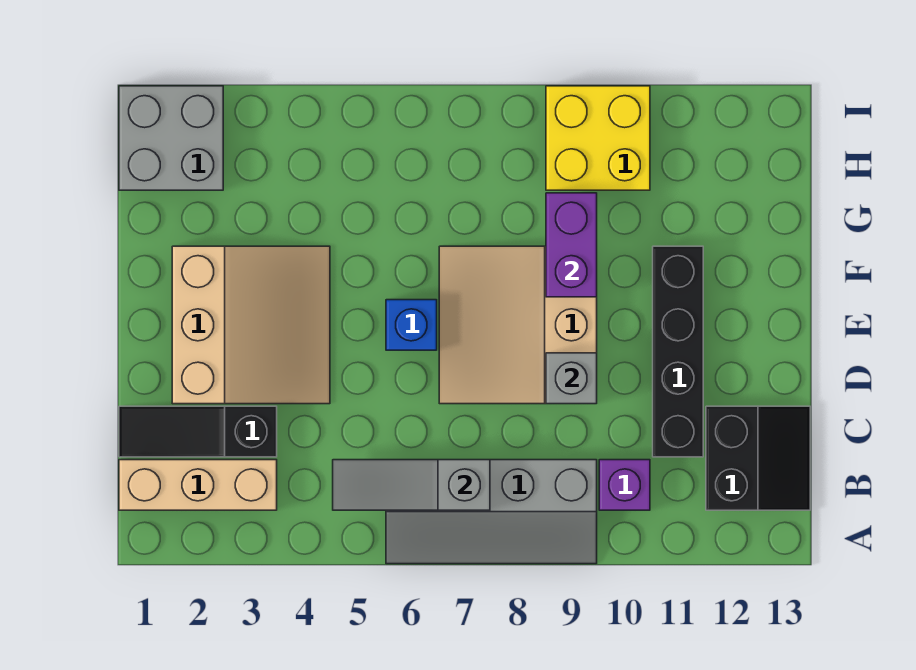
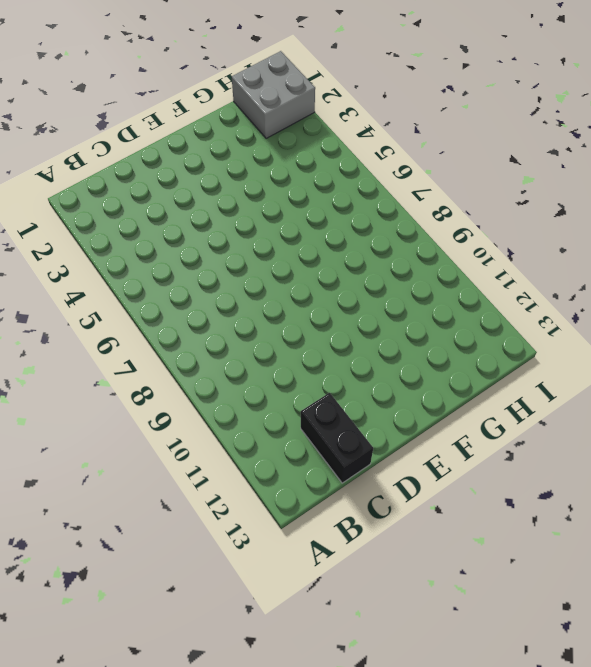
black brick C12:C13 level 1 -> black slope B12:C13 level 1 top 12
none -> grey slope A6:B9 level 1 top B
none -> tan brick B1:B3 level 1
none -> purple brick B10 level 1

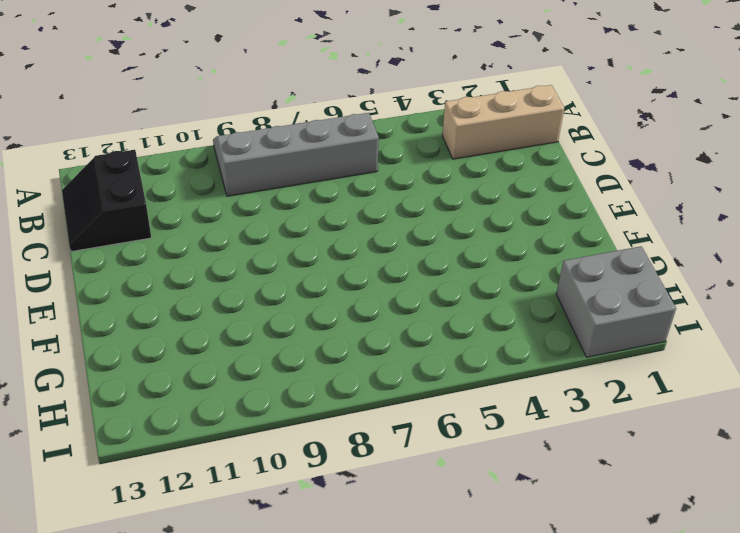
none -> purple brick B10 level 1
none -> black slope C1:C3 level 1 top 3
none -> black brick C11:F11 level 1

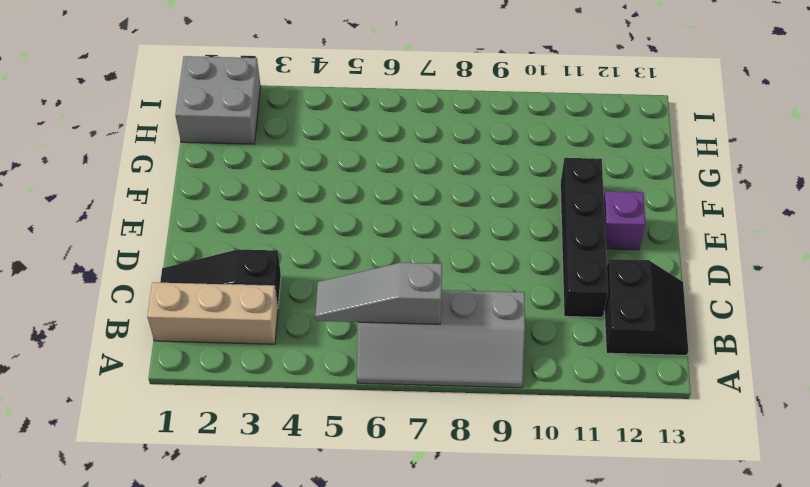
purple brick E12 level 1 -> purple brick B10 level 1
none -> tan slope D2:F4 level 1 top 2
none -> tan slope D7:F9 level 1 top 9
none -> blue brick E6 level 1

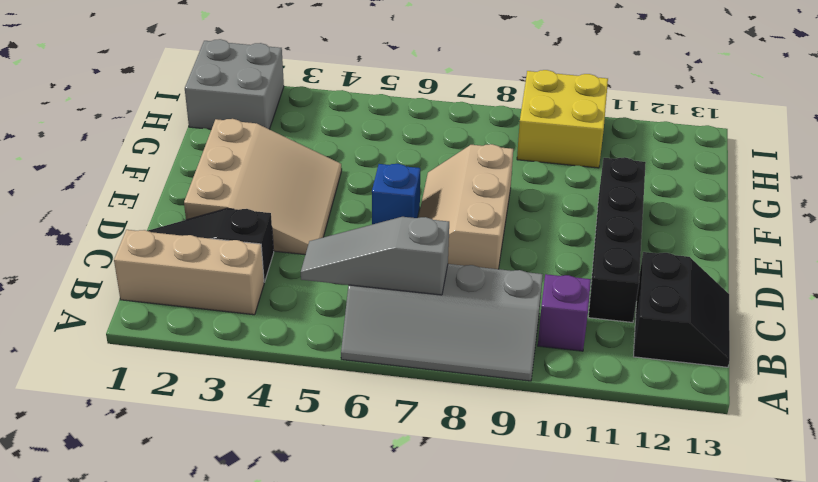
tan slope D7:F8 level 1 top 8 -> tan slope D7:F9 level 1 top 9
none -> grey brick D9 level 2
none -> purple brick F9:G9 level 2

